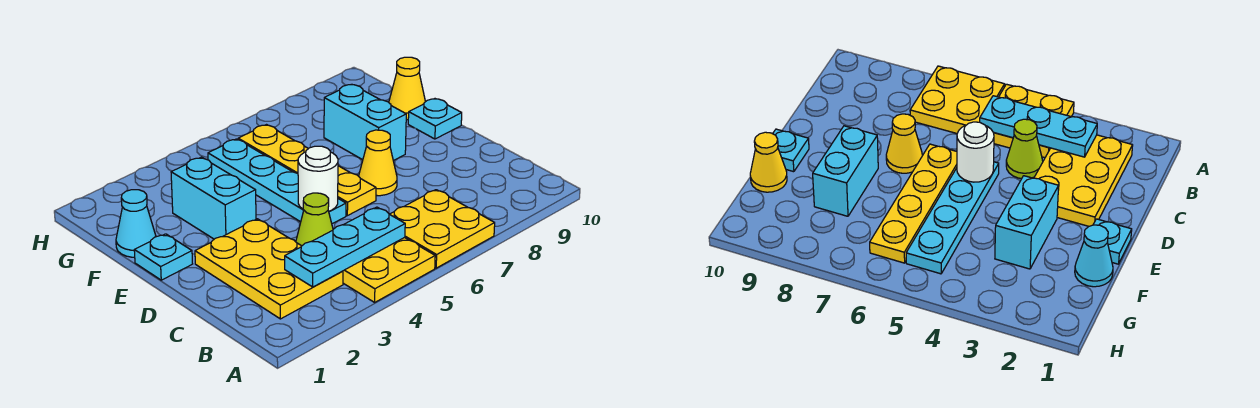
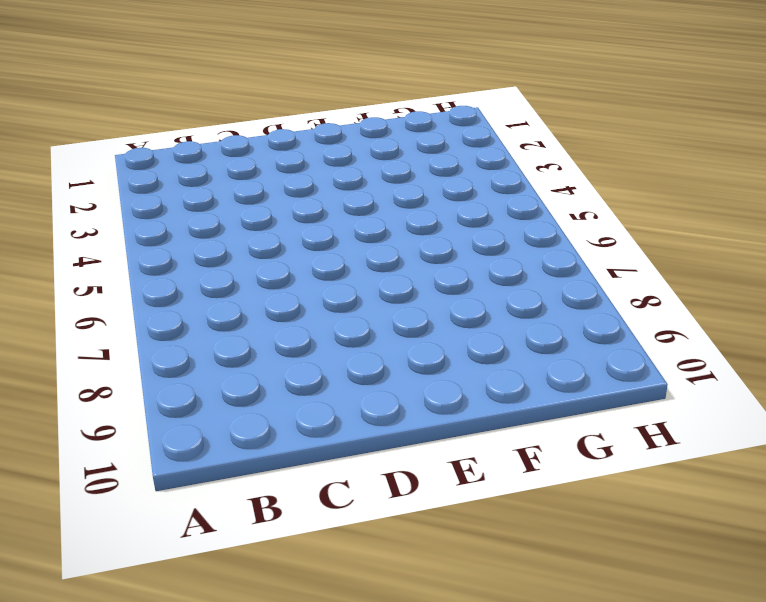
none -> yellow plate A4:B5 level 1
none -> yellow plate A6:B7 level 1
none -> yellow plate B2:D3 level 1

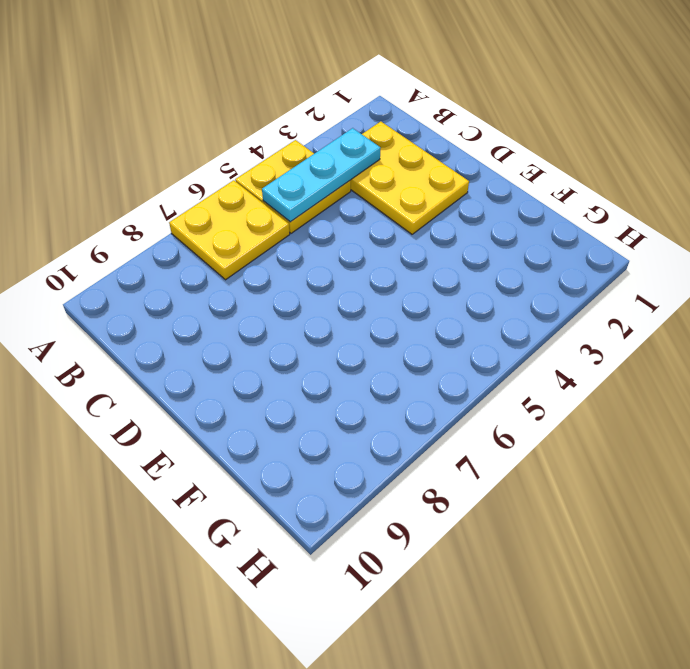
none -> lime cone C4 level 1
none -> cyan plate D5:G5 level 1
none -> yellow plate D6:G6 level 1

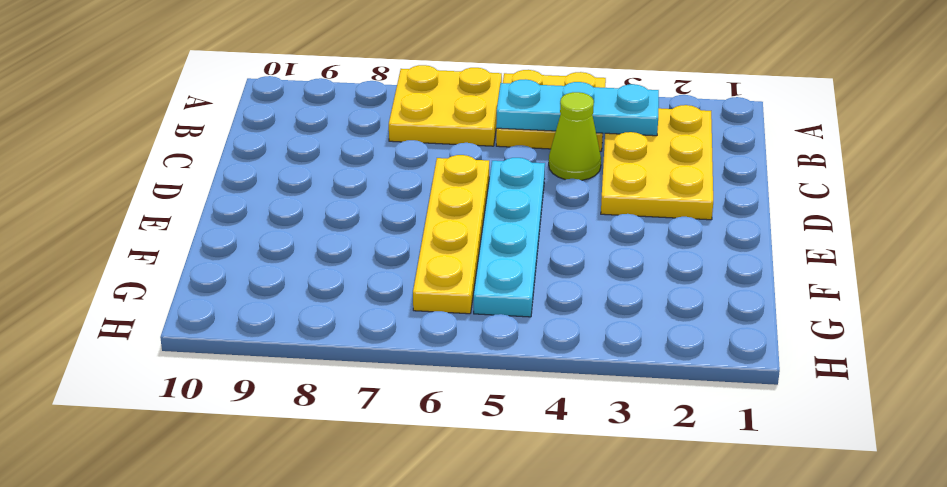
none -> yellow cone D7 level 1
none -> cyan plate E1 level 1
none -> cyan brick E3:F3 level 1

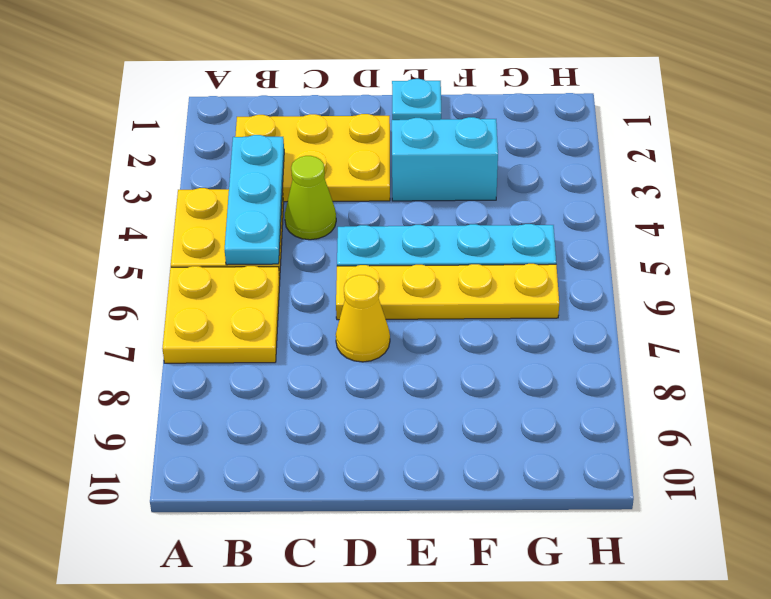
none -> cyan brick E8:F8 level 1
none -> cyan plate E10 level 1
none -> cyan cone F1 level 1

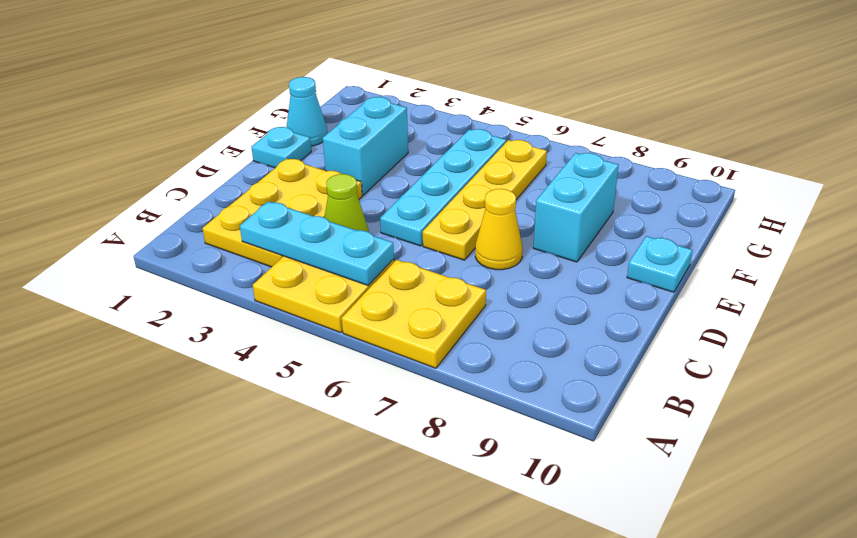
none -> yellow cone F10 level 1
none -> white round brick D5 level 2

